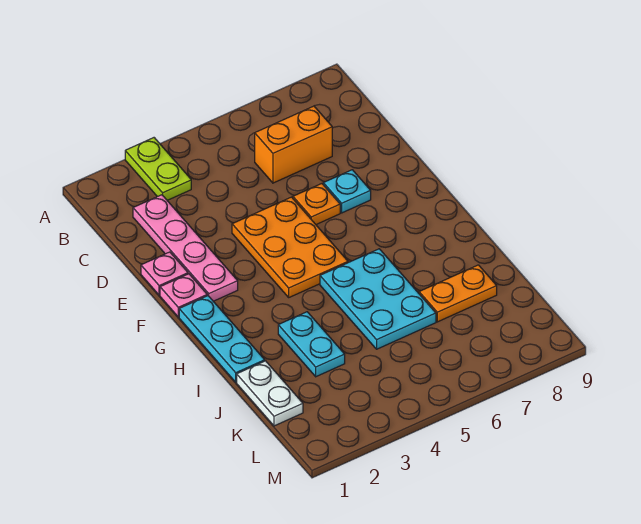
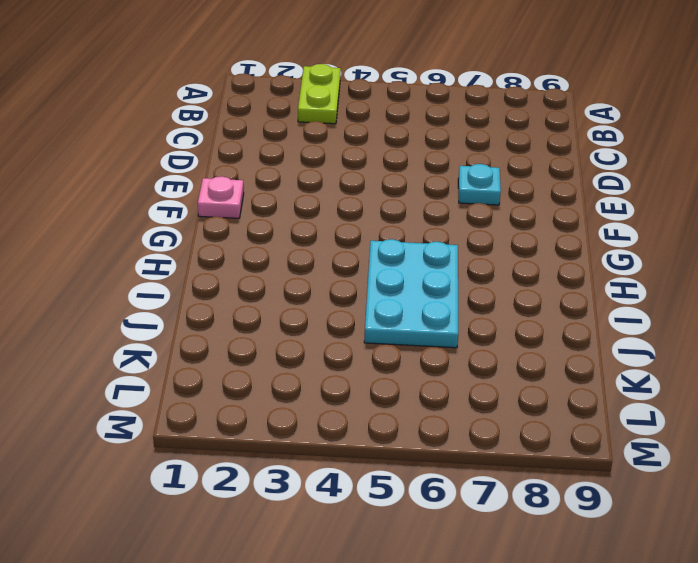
none -> pink plate C2:F2 level 1
none -> orange brick C6:C7 level 1
none -> pink plate E1 level 1

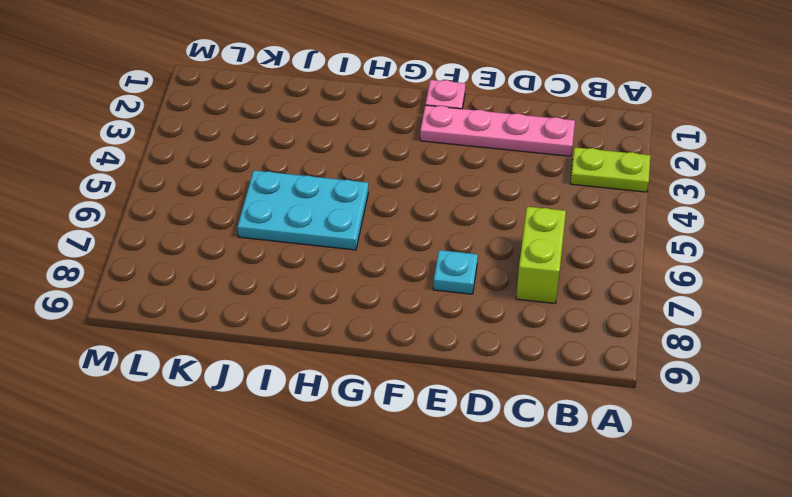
lime brick C6:C7 level 1 -> orange brick C6:C7 level 1
none -> pink plate E1 level 1
none -> orange plate E4:G5 level 1
none -> orange plate E6 level 1

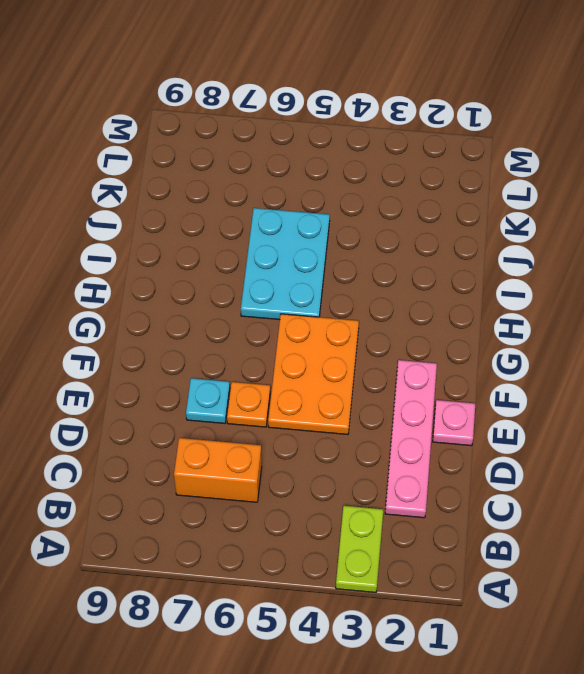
none -> pink plate F1 level 1
none -> cyan plate G1:I1 level 1
none -> cyan plate I3:J3 level 1

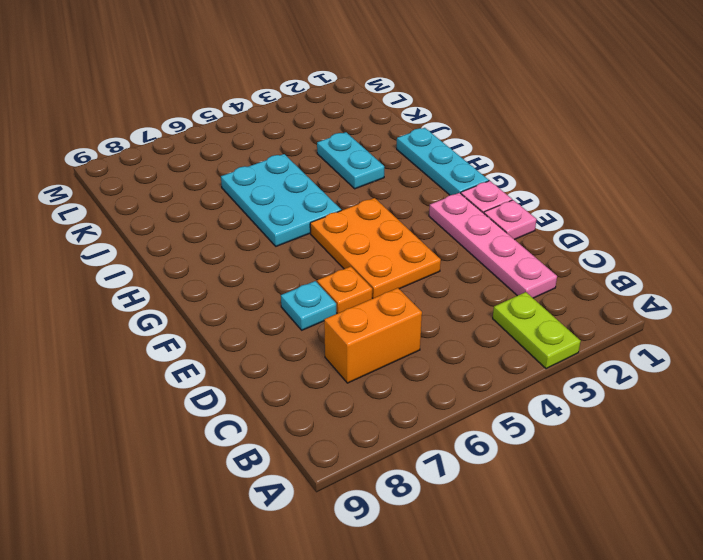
none -> white plate J1:K1 level 1
none -> orange plate J7:J8 level 1

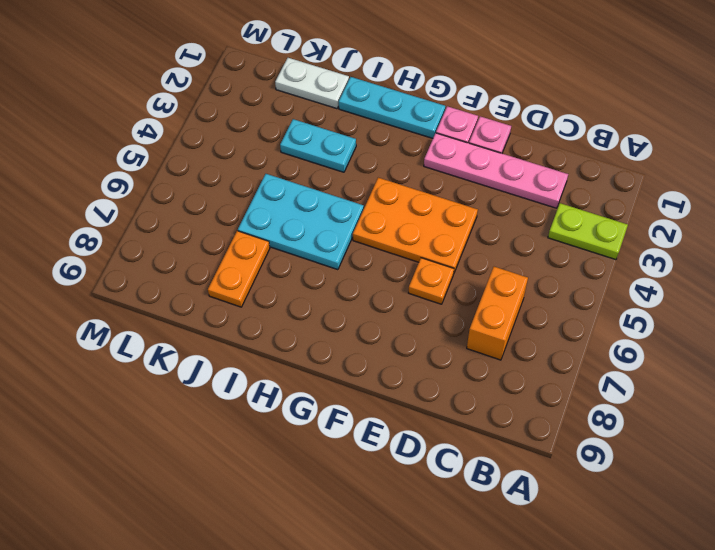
none -> cyan plate E7 level 1

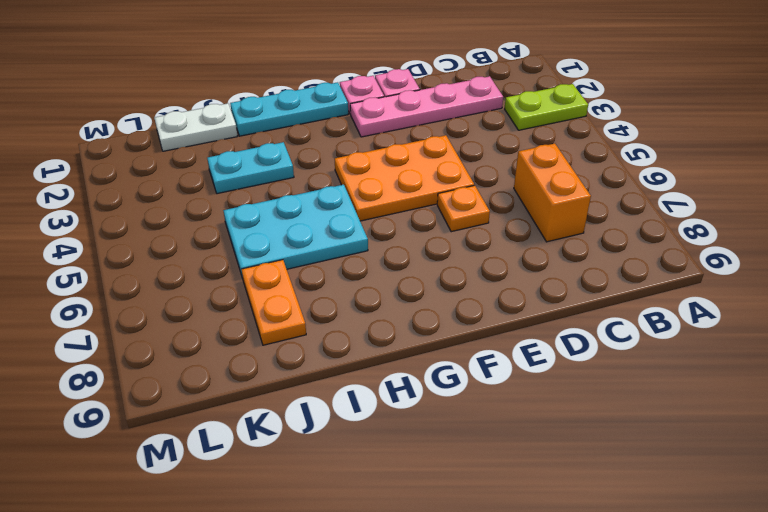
none -> cyan plate E7 level 1

